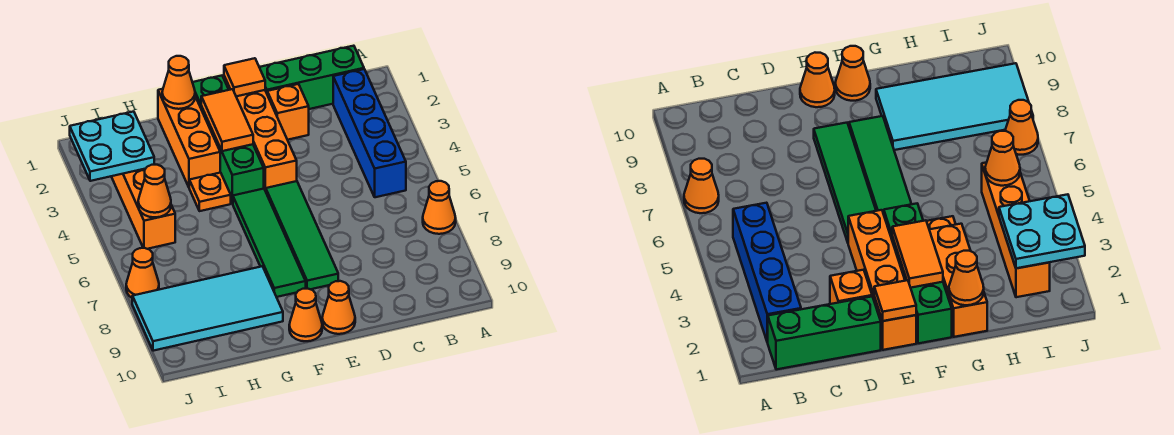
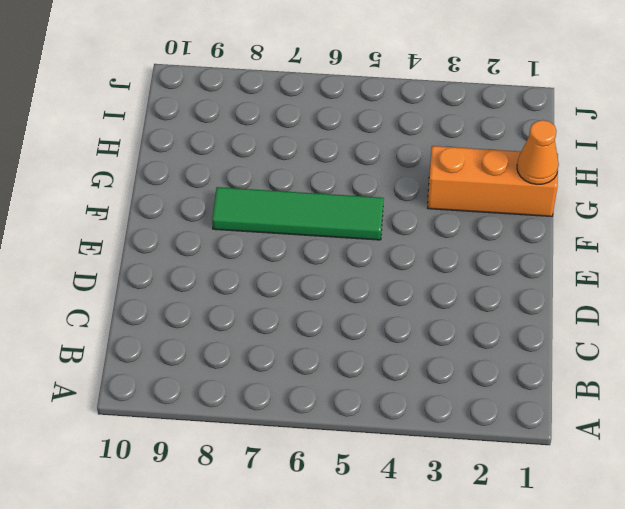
none -> orange cone A7 level 1
none -> green brick B1:D1 level 1
none -> blue brick B2:B5 level 1

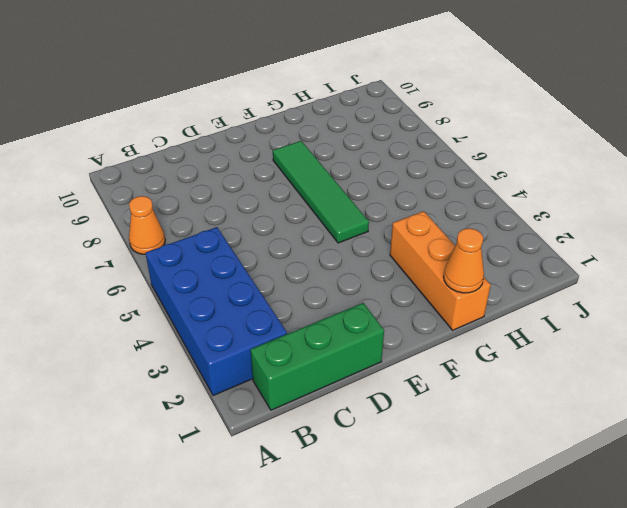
blue brick A2:B5 level 1 -> blue brick B2:B5 level 1
none -> orange brick D2 level 1
none -> orange brick E1:E4 level 1
none -> green tile E5:E8 level 1

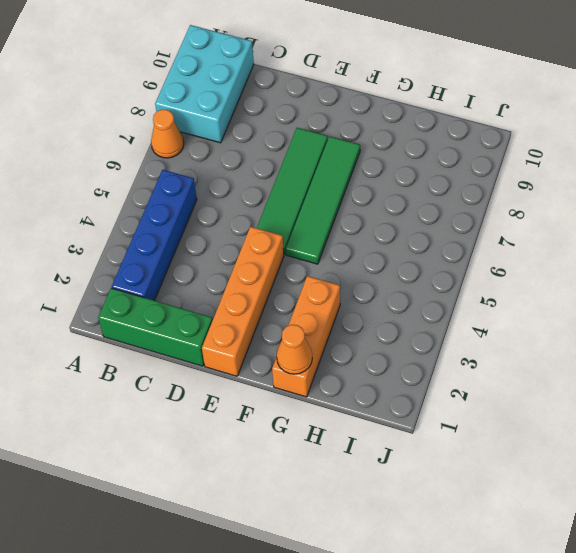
cyan brick A8:B10 level 1 -> none
none -> orange brick D2 level 1
none -> orange cone E10 level 1
none -> green brick F1:F4 level 1

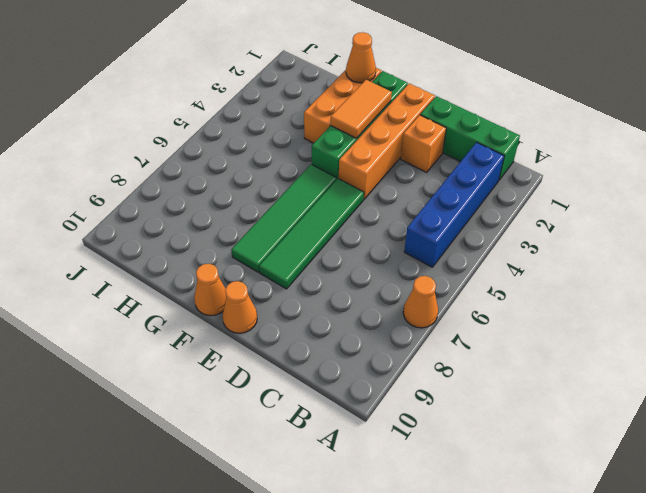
none -> orange plate G4 level 1
none -> cyan tile G8:J9 level 1
none -> orange brick I2:I5 level 1

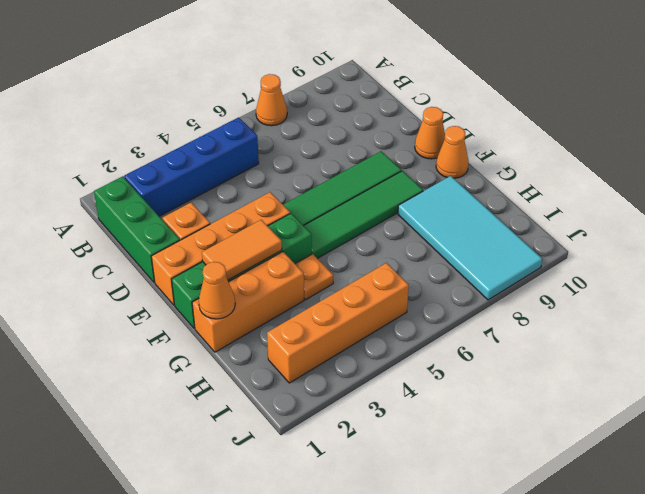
none -> orange cone J7 level 1
none -> orange tile E1 level 2
none -> cyan plate I2:J3 level 2

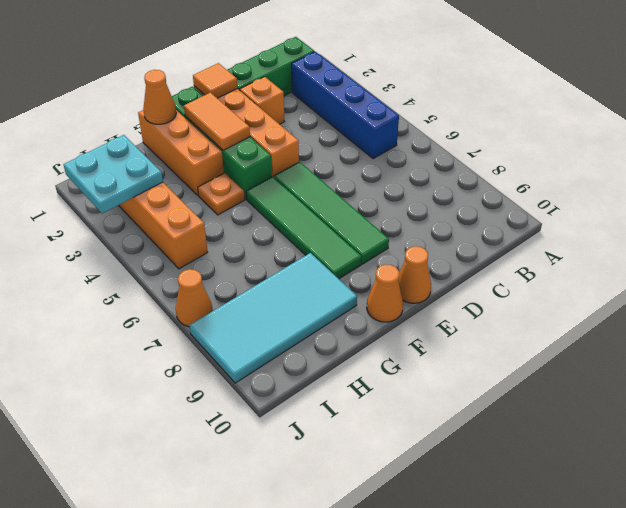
none -> orange cone A7 level 1
none -> orange cone I5 level 2

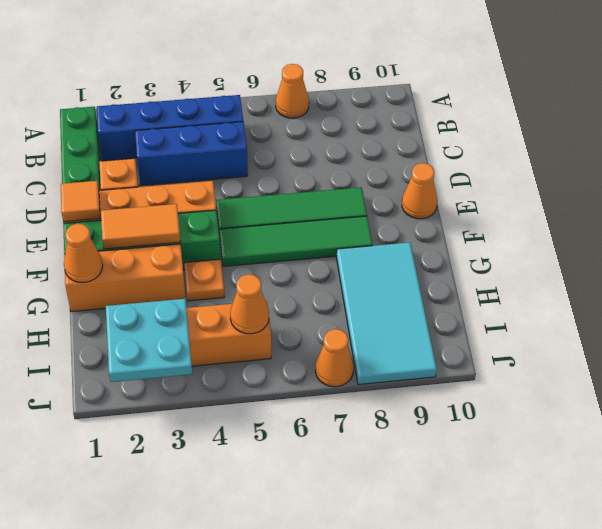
blue brick C3:C5 level 1 -> none
none -> orange cone F10 level 1

